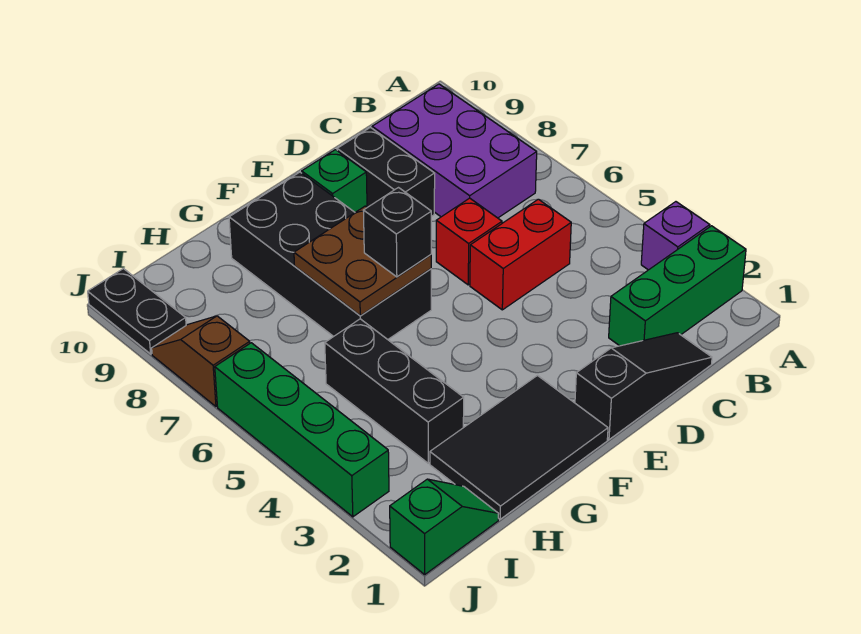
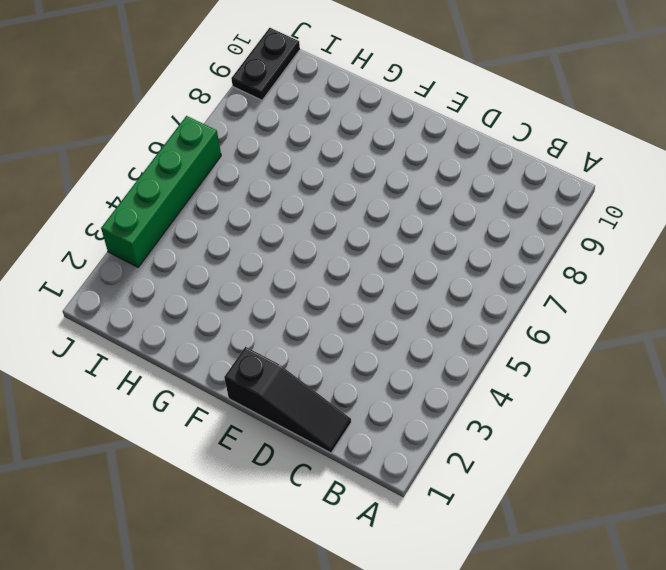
none -> green brick A2:C2 level 1
none -> purple brick A3 level 1
none -> purple brick B7:C9 level 1

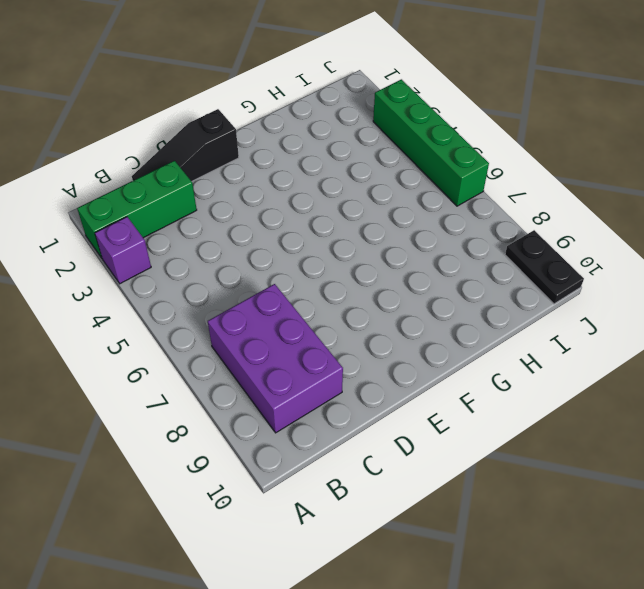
none -> red brick C5:D5 level 1
none -> red brick D6 level 1
none -> black brick D8:D9 level 1

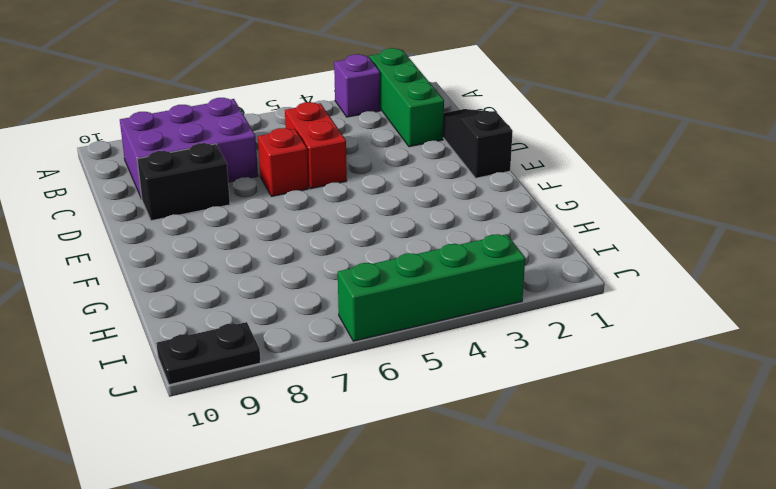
none -> green brick E9 level 1
none -> black tile F1:H2 level 1
none -> black brick F6:G9 level 1

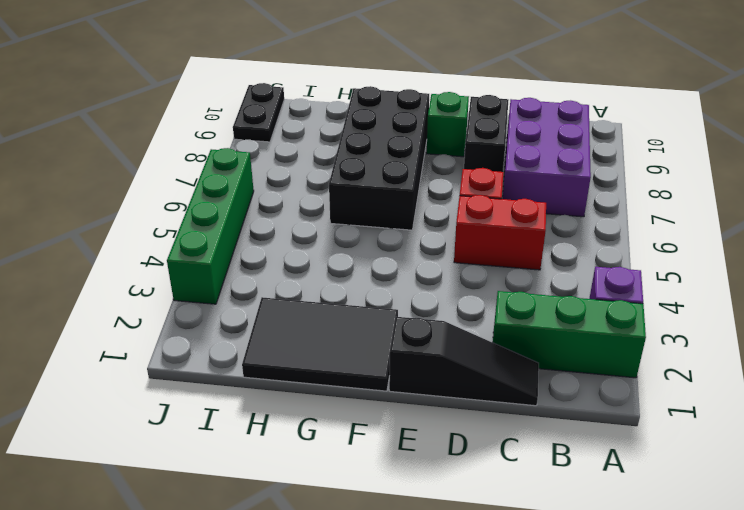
none -> black brick H3:H5 level 1
none -> green slope I1:J1 level 1 top J
none -> brown slope J7:J8 level 1 top 7

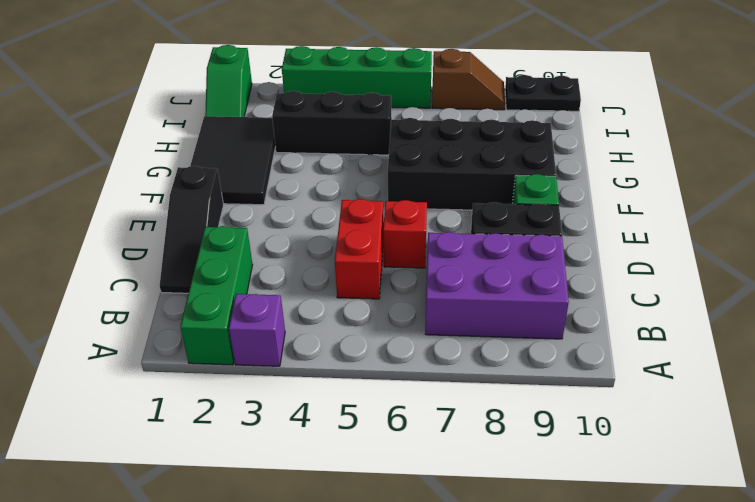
none -> brown plate F6:G7 level 2
none -> black brick F6 level 3

